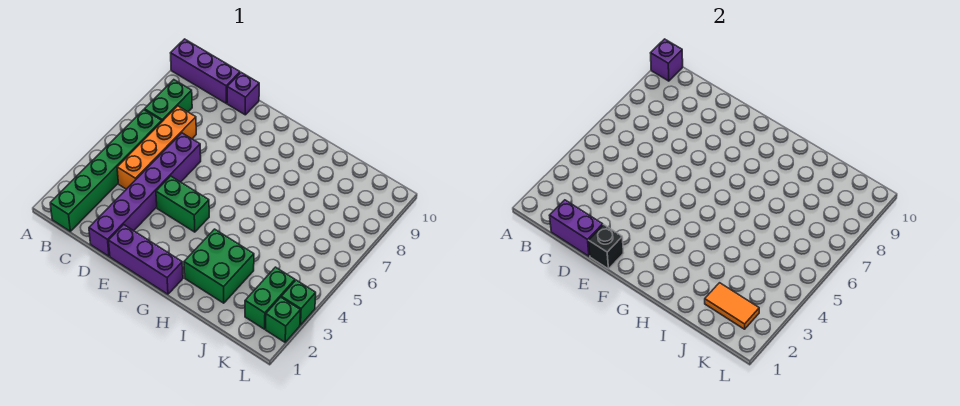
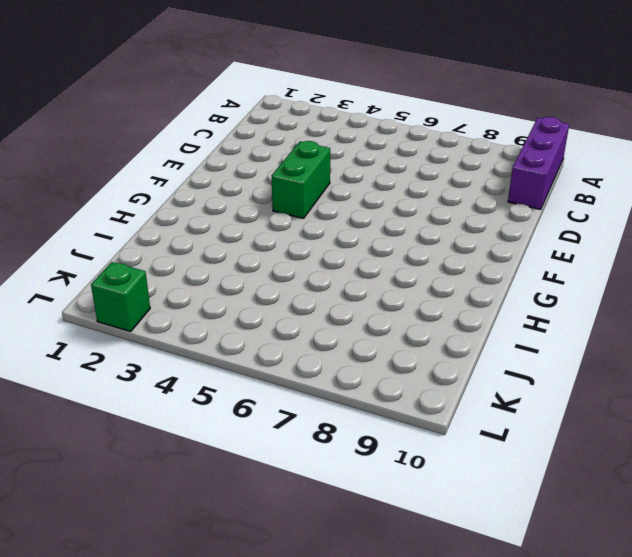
none -> green brick B1:B6 level 1
none -> green brick B7:B8 level 1
none -> orange brick C4:C7 level 1

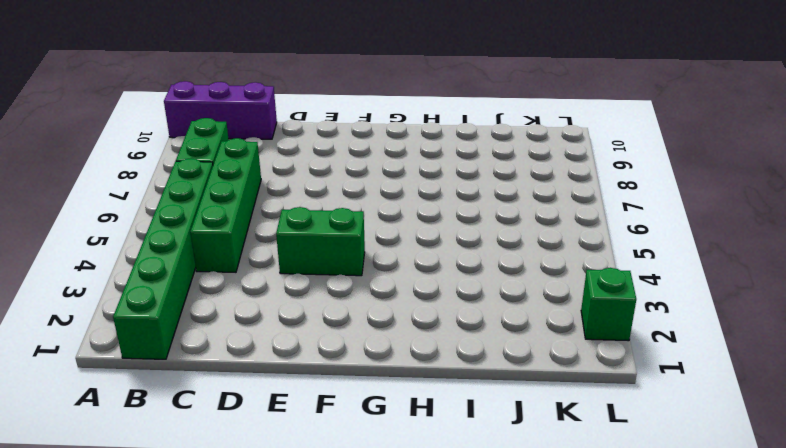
green brick C4:C7 level 1 -> orange brick C4:C7 level 1
none -> purple brick D1:D6 level 1
none -> purple brick D10 level 1
none -> purple brick E1:G1 level 1

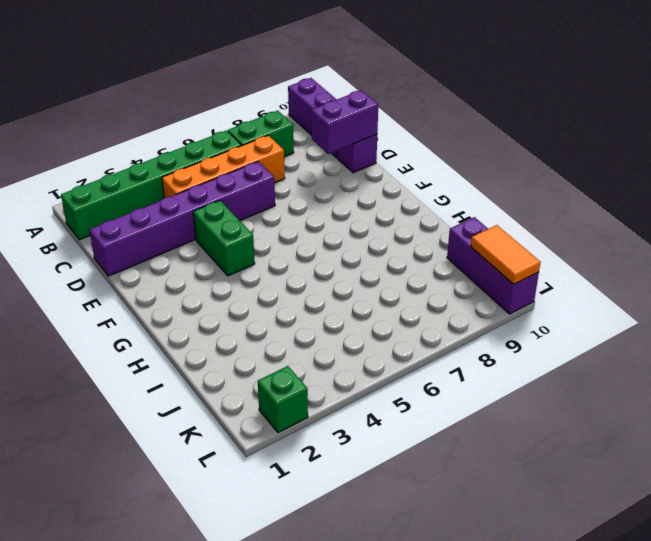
purple brick D9:D10 level 2 -> purple brick C1:D1 level 2
purple brick J10:L10 level 1 -> purple brick E1:G1 level 1
orange tile K10:L10 level 2 -> orange tile J2:K2 level 2
none -> green brick H2:I3 level 1
none -> green brick K2:K3 level 1
none -> green brick L3 level 1

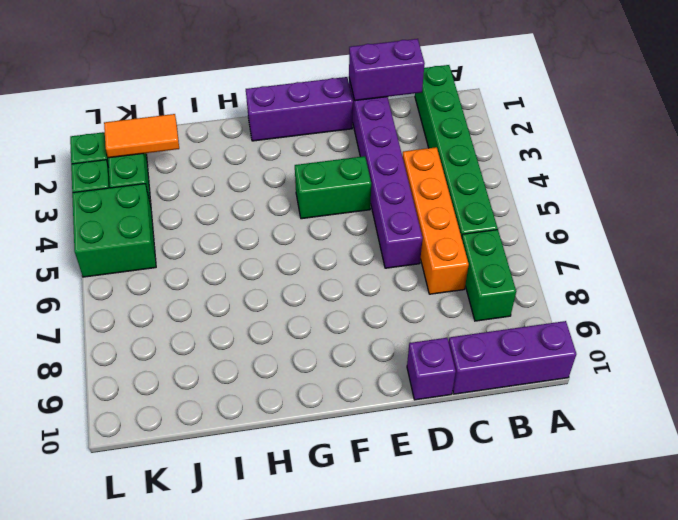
green brick K4:L5 level 1 -> green brick H2:I3 level 1
none -> purple brick A10 level 2
none -> black brick E1 level 2

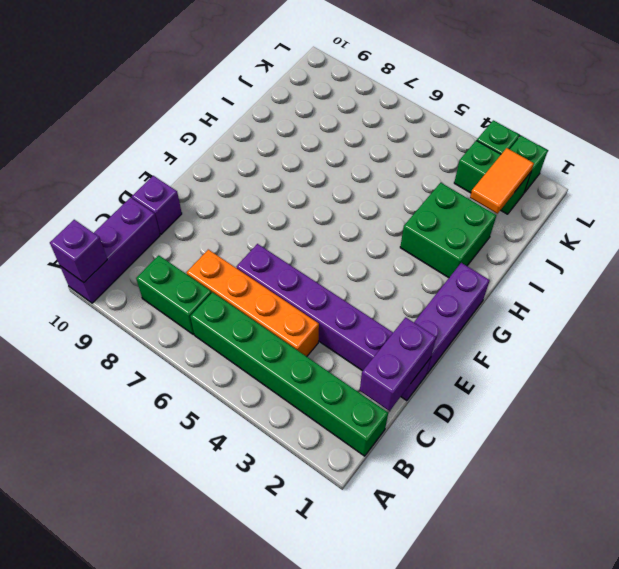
none -> green brick E4:F4 level 1
none -> black brick E1 level 2

